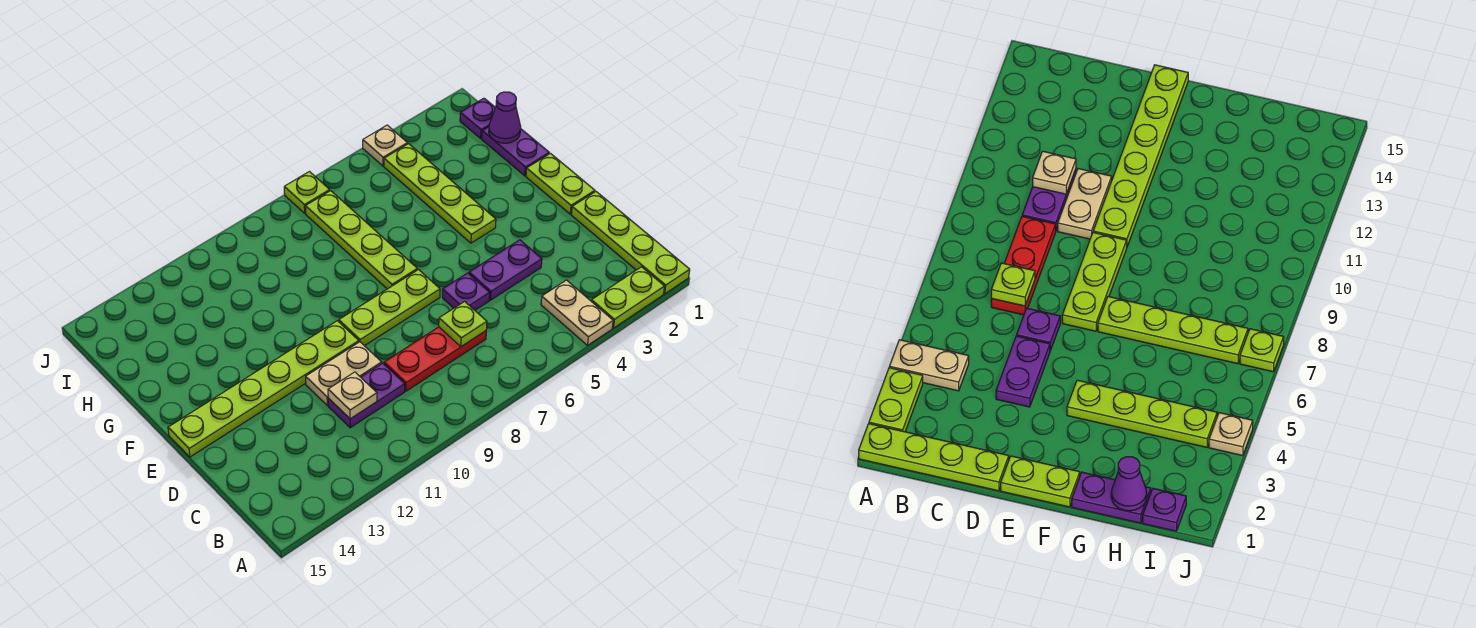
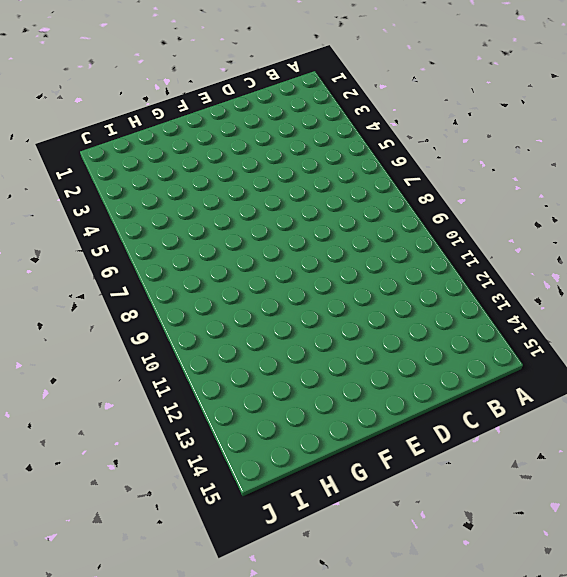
none -> lime plate A1:D1 level 1
none -> lime plate A2:A3 level 1
none -> tan plate A4:B4 level 1

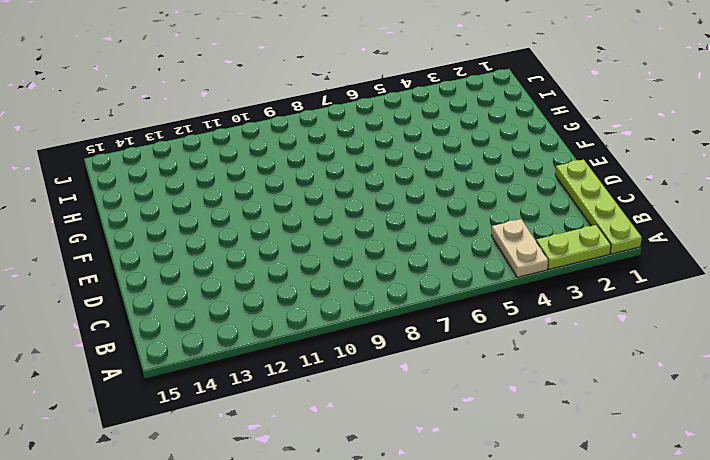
none -> red plate C7:C9 level 1
none -> purple plate C10:C11 level 1
none -> purple plate D4:D5 level 1

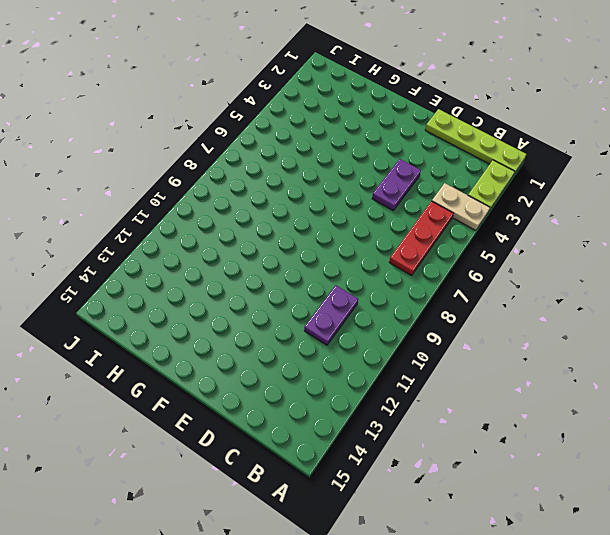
red plate B5:B7 level 1 -> red plate C7:C9 level 1
none -> purple plate D6 level 1
none -> tan plate D10:D11 level 1
none -> lime plate E1:F1 level 1

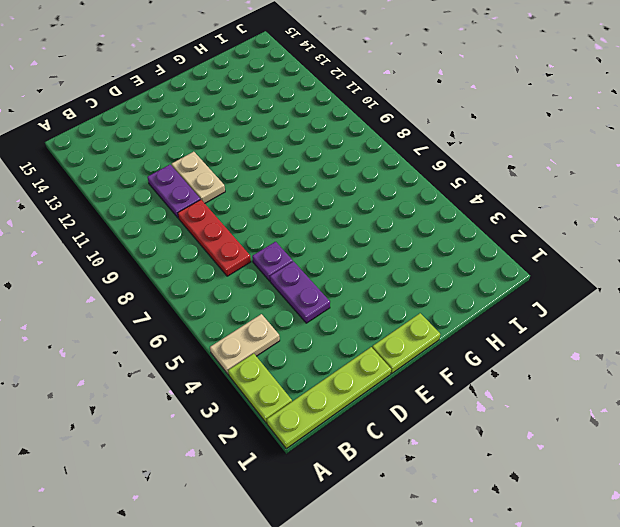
none -> lime plate E7:E9 level 1
none -> lime plate E10:E15 level 1
none -> lime plate F4:I4 level 1

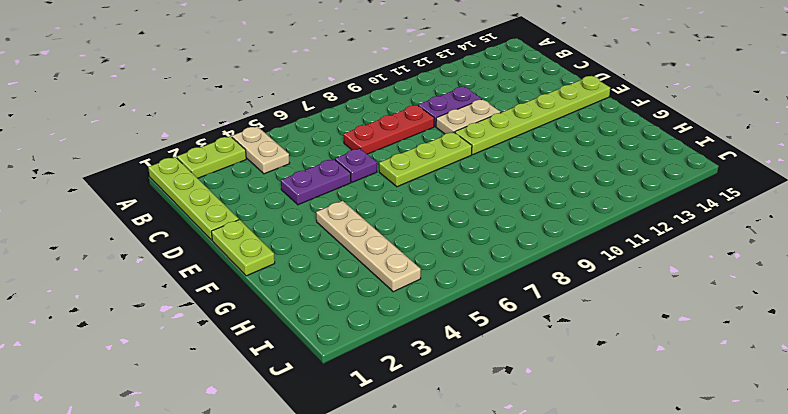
tan plate F4:I4 level 1 -> lime plate F4:I4 level 1
none -> lime plate F7:I7 level 1
none -> purple plate G1:H1 level 1
none -> purple plate I1 level 1

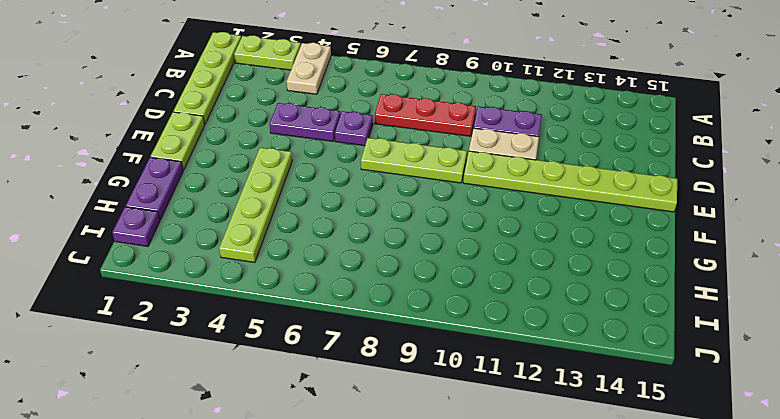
none -> lime plate F7:I7 level 1
none -> tan plate J4 level 1
none -> lime plate J7 level 1

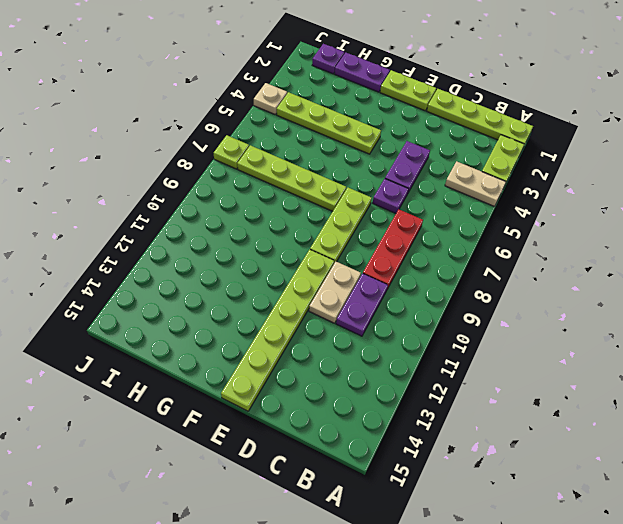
none -> lime plate C7 level 2
none -> tan plate C11 level 2
none -> purple cone H1 level 2

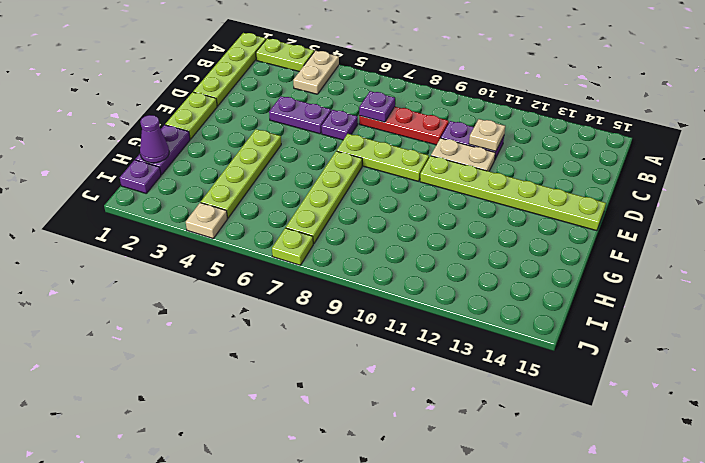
purple plate C7 level 2 -> lime plate C7 level 2

